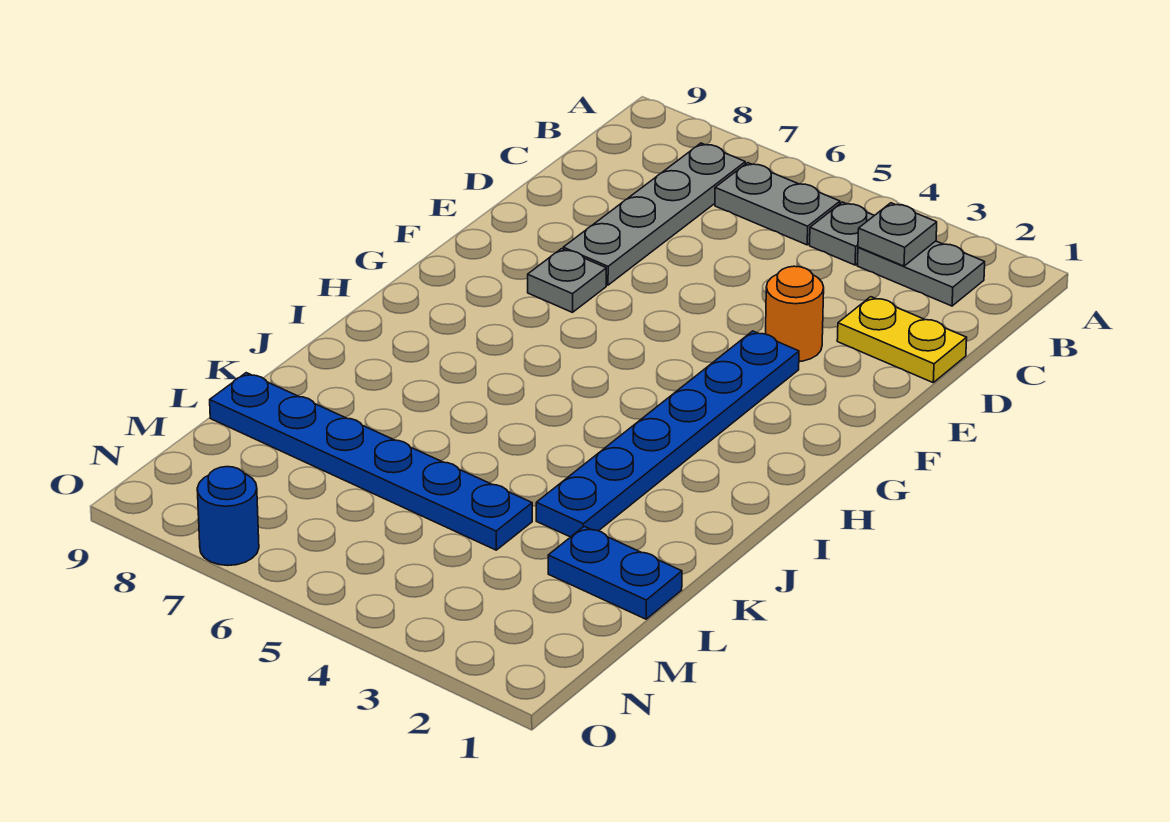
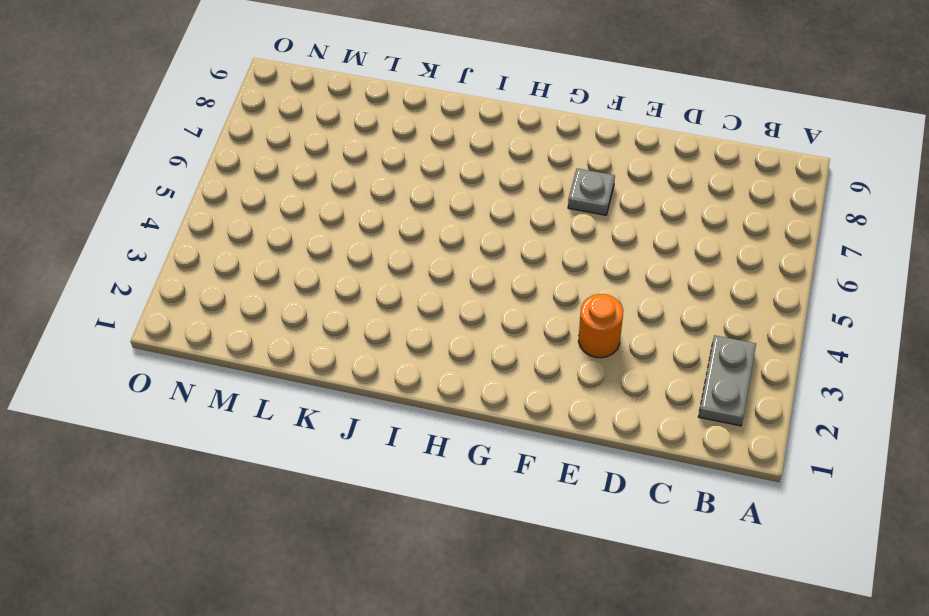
none -> grey plate B4 level 1
none -> grey plate B5:B6 level 1
none -> grey plate B7:E7 level 1

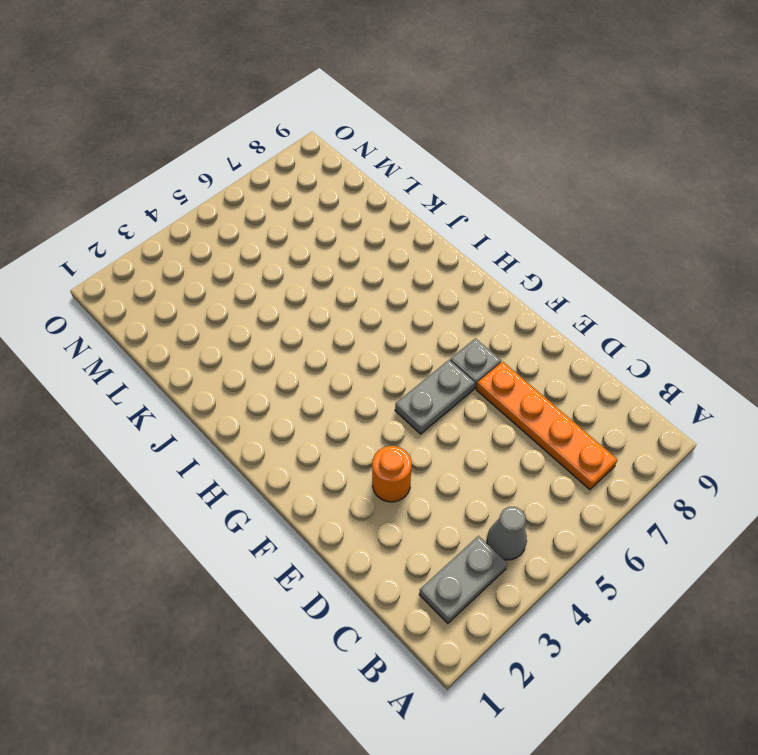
grey cone B4 level 1 -> grey plate B4 level 1
orange plate B7:E7 level 1 -> grey plate B7:E7 level 1
grey plate F5:F6 level 1 -> grey plate B5:B6 level 1
none -> yellow plate D1:D2 level 1
none -> blue plate F3:K3 level 1
none -> blue plate L1:L2 level 1

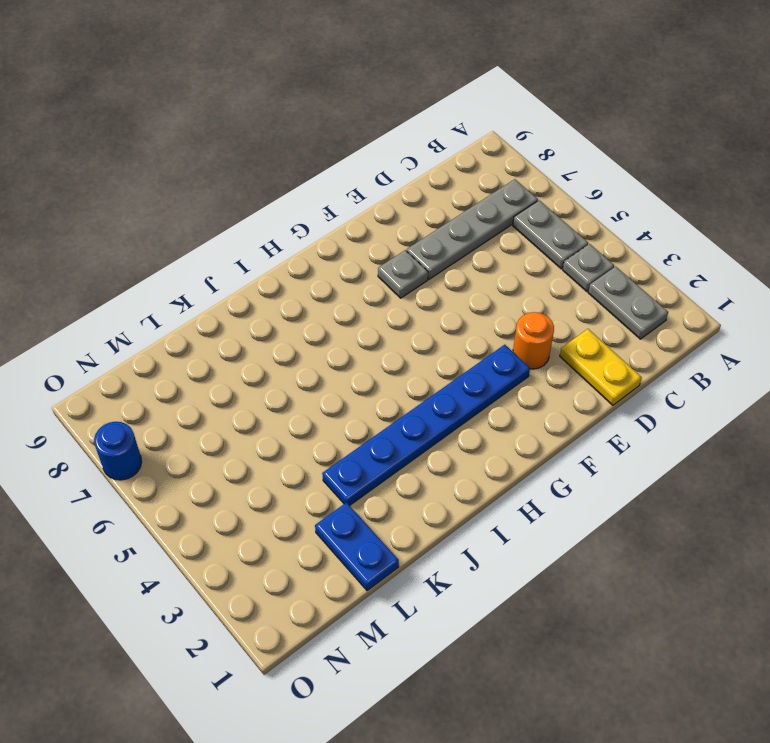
none -> blue plate L4:L9 level 1
none -> grey plate B3 level 2

